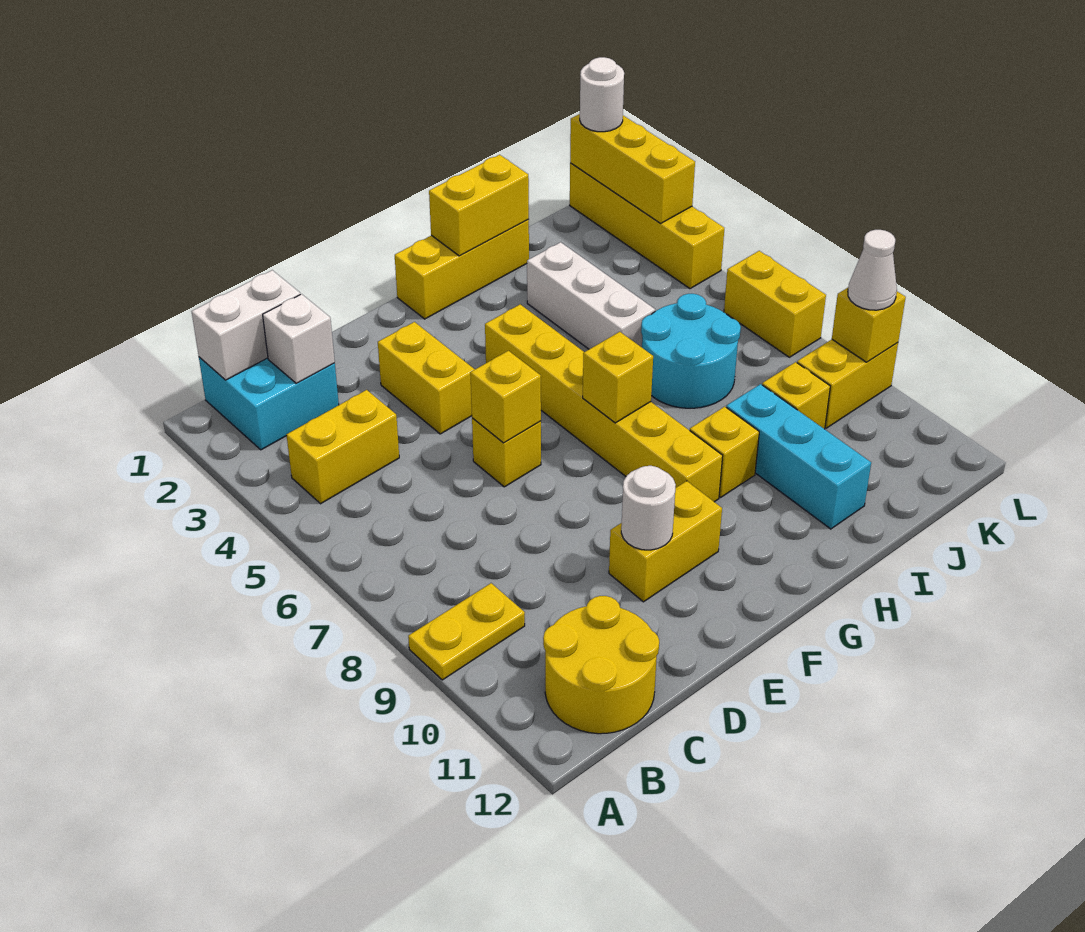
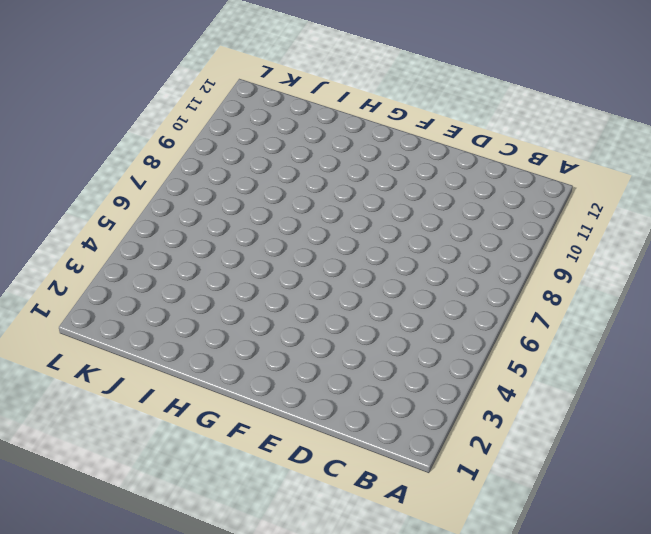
none -> yellow plate A9:B9 level 1
none -> cyan brick B1:C2 level 1
none -> yellow brick B4:C4 level 1

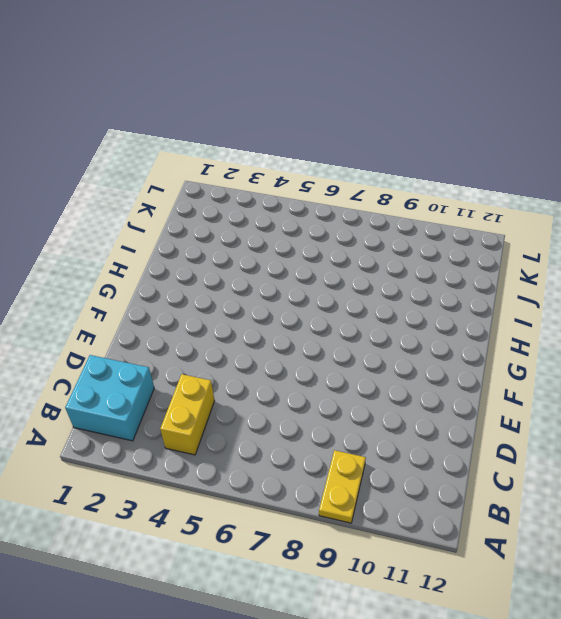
none -> yellow round brick B11:C12 level 1
none -> yellow brick E3:E4 level 1
none -> yellow brick E6 level 1

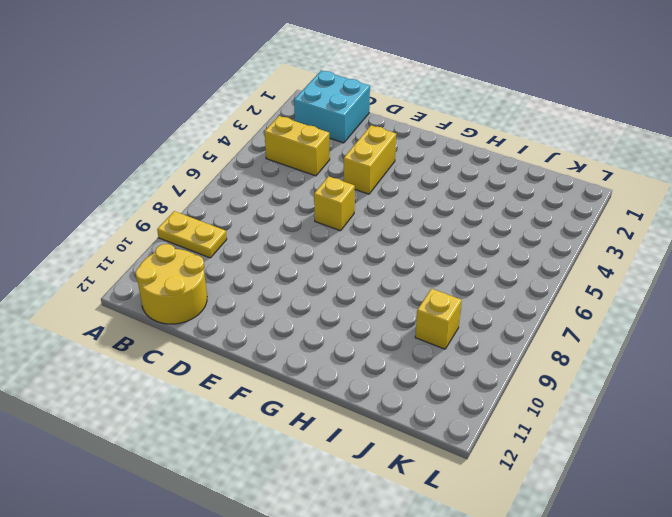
none -> yellow brick E10:F10 level 1
none -> yellow brick G1:I1 level 1
none -> yellow brick G4:G9 level 1

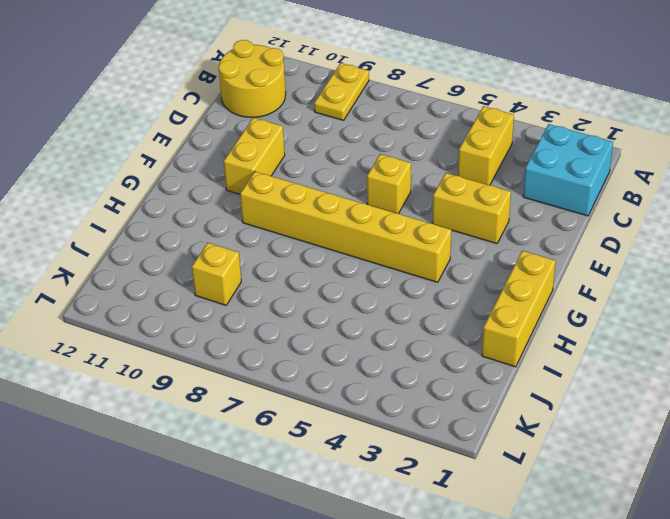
none -> yellow brick H9 level 1
none -> white brick I3:I5 level 1
none -> cyan round brick I6:J7 level 1

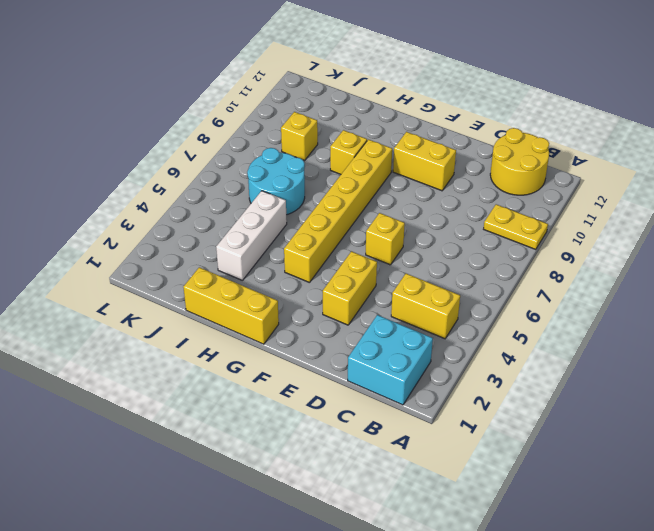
none -> cyan brick I9:I11 level 1
none -> yellow brick K9:L9 level 1
none -> yellow brick L1:L4 level 1

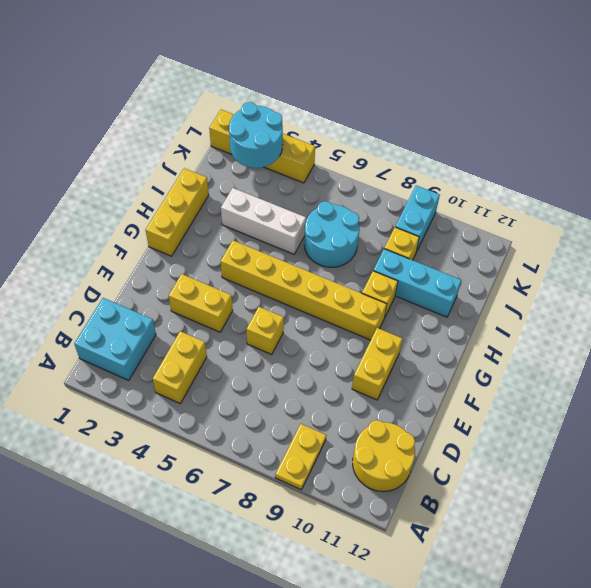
cyan round brick K2:L3 level 2 -> yellow brick L1:L3 level 2
cyan brick K9:L9 level 1 -> yellow brick K9:L9 level 1
none -> yellow brick L6:L7 level 1
none -> white brick B1:C1 level 2
none -> white brick C2 level 2

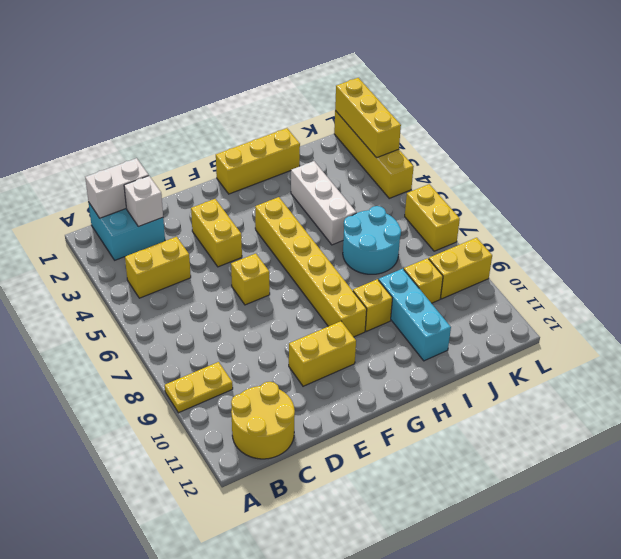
none -> yellow brick E6 level 2
none -> white round brick E10 level 2
none -> yellow brick G7 level 2

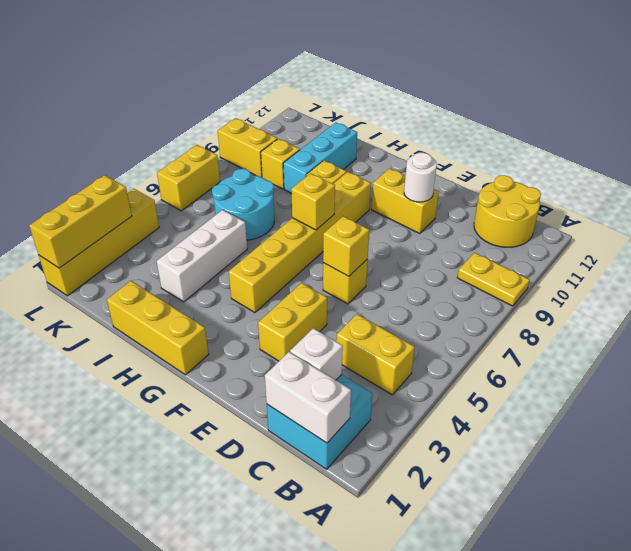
none -> yellow brick H1:I1 level 2
none -> yellow brick L9 level 2
none -> white round brick L1 level 3

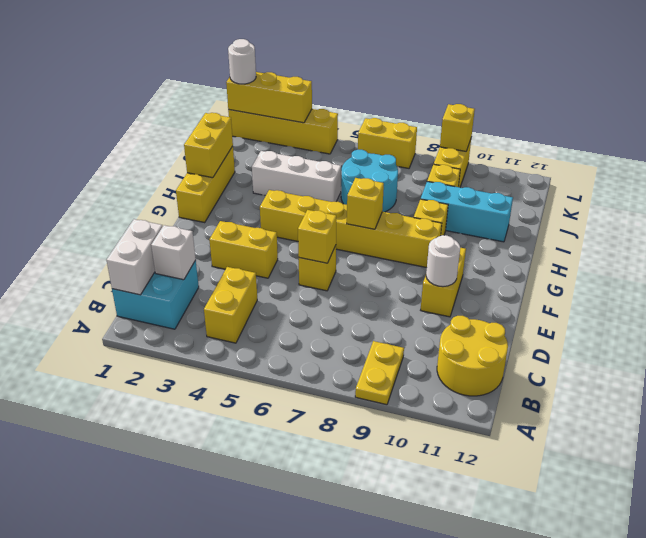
none -> white cone L9 level 3

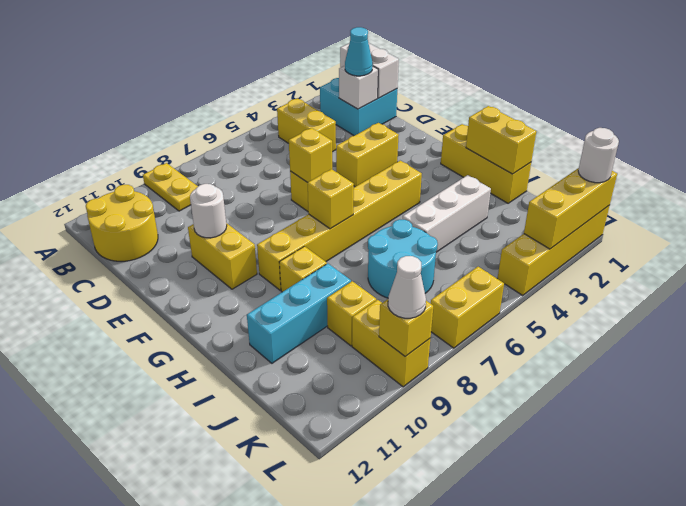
cyan cone C2 level 3 -> none

